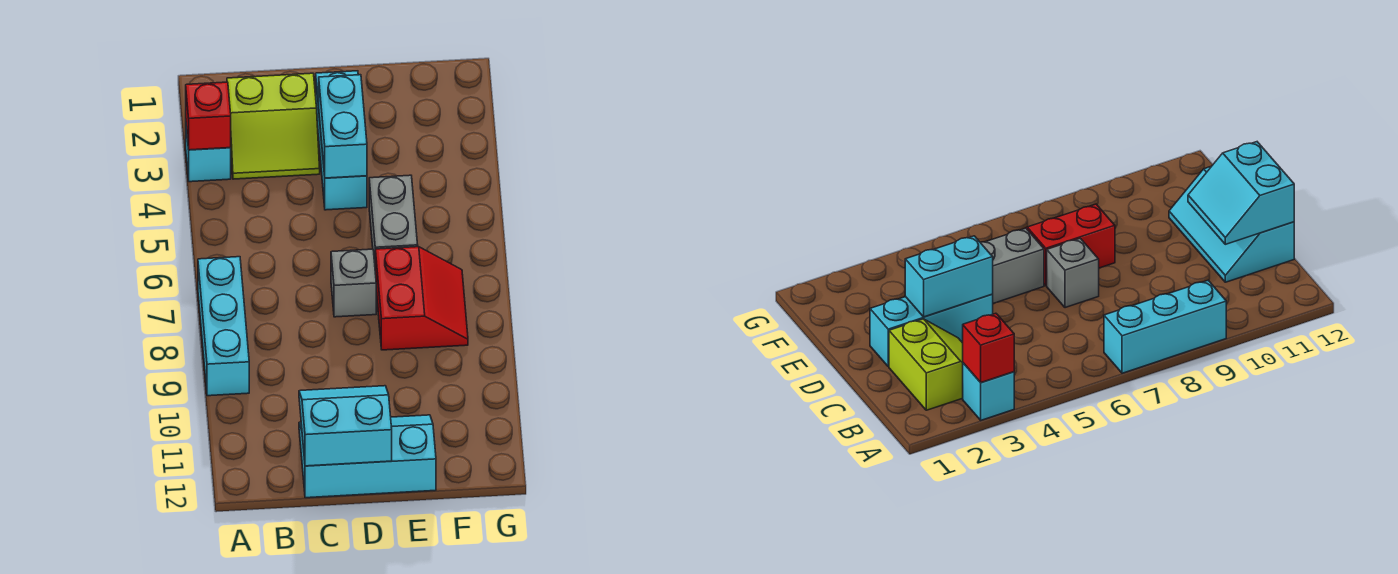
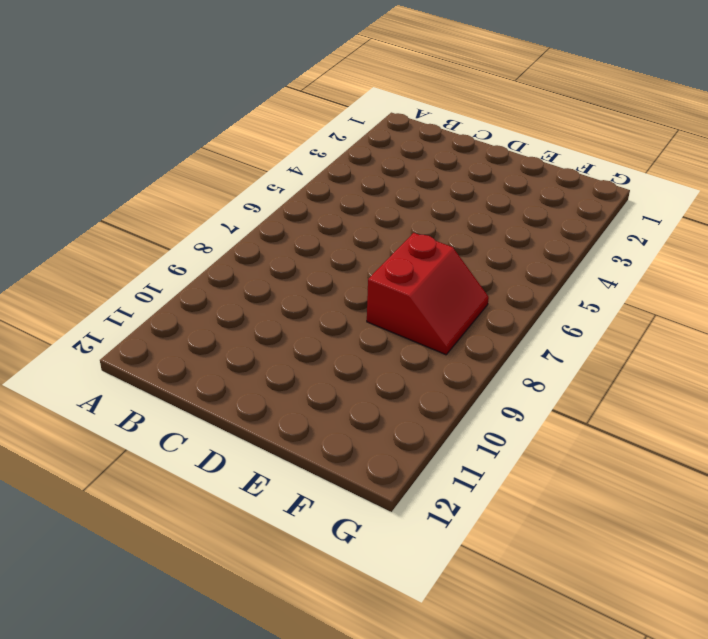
none -> cyan brick A3 level 1
none -> cyan brick A7:A9 level 1

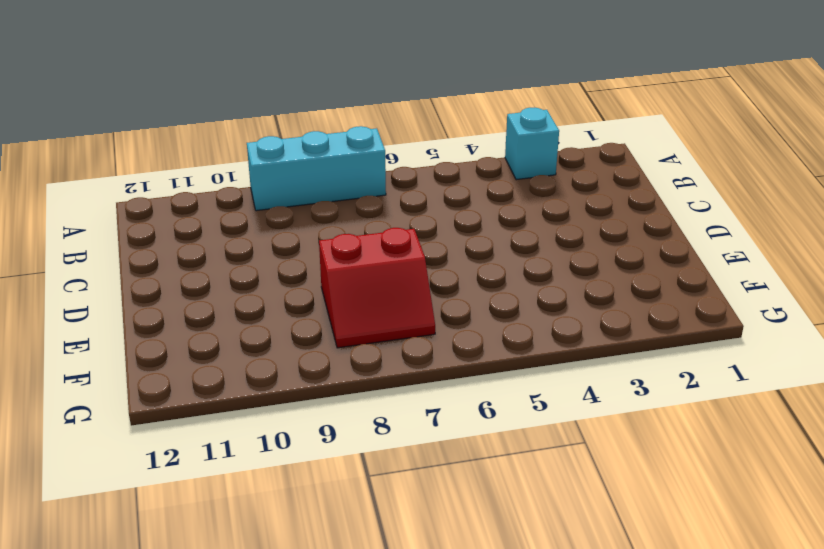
none -> lime slope B2:C3 level 1 top 2
none -> cyan slope C11:E12 level 1 top 12

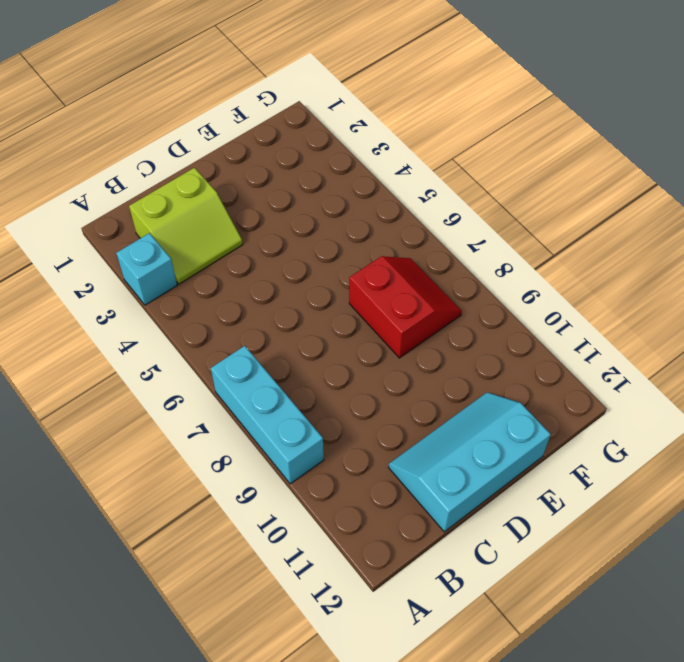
none -> cyan brick D2:D4 level 1
none -> grey brick D7 level 1

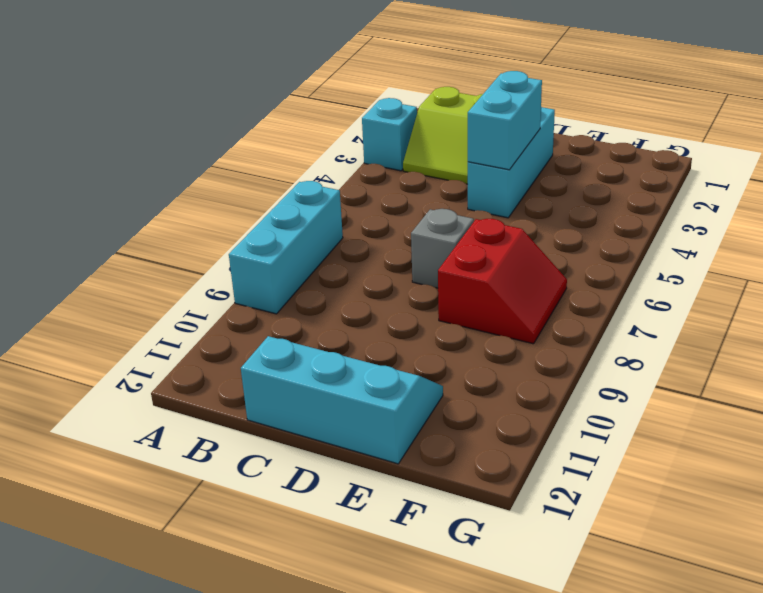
none -> grey brick E5:E6 level 1
none -> red brick A3 level 2

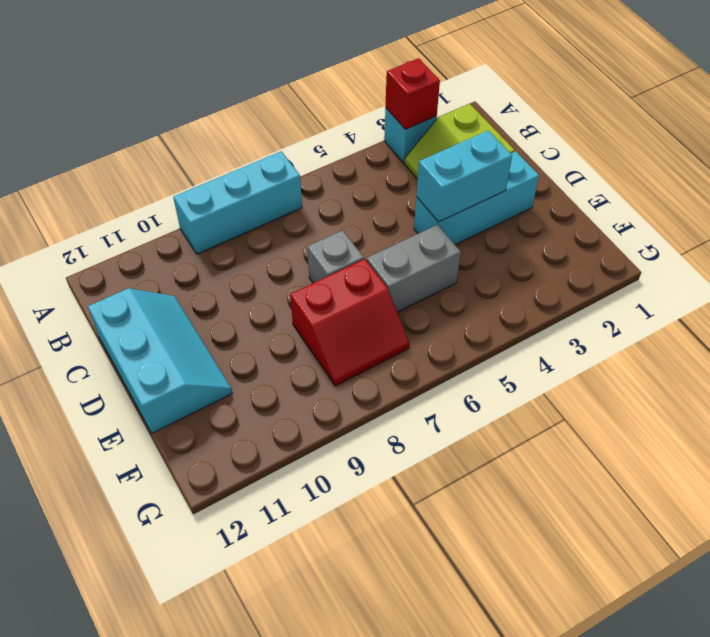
none -> cyan slope C11:D12 level 2 top 12

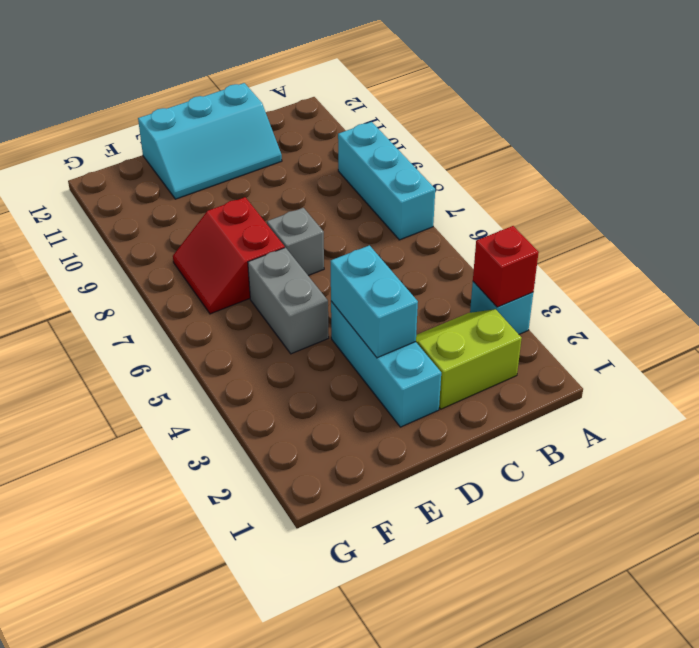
none -> cyan slope C11:D12 level 2 top 12

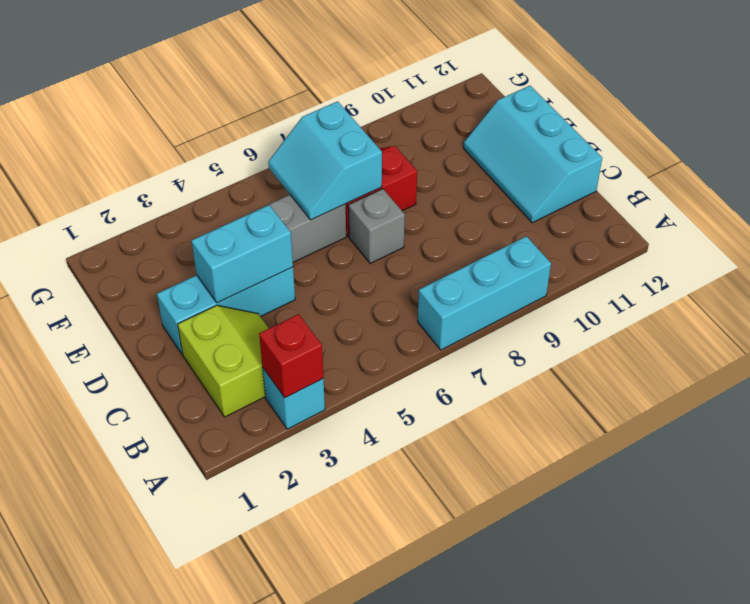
cyan slope E6:F7 level 2 top 7 -> cyan slope C11:D12 level 2 top 12

